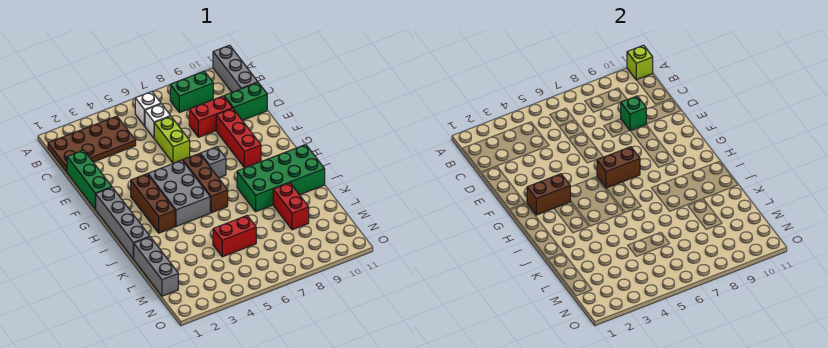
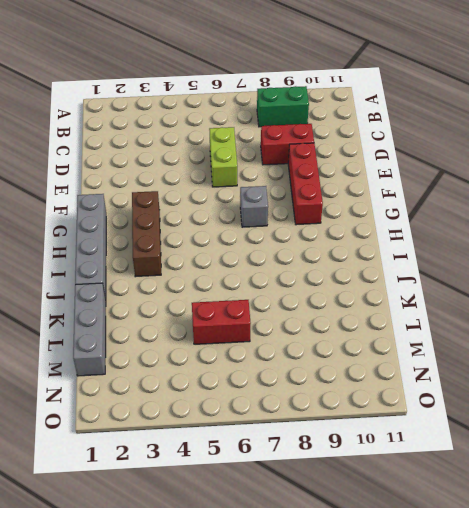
none -> grey brick A11:C11 level 1
none -> brown plate B1:C4 level 1
none -> white brick B6 level 1

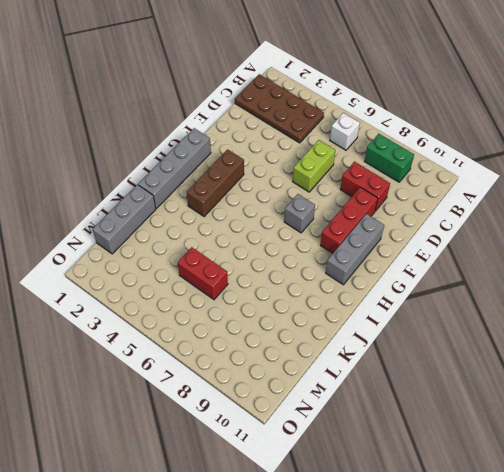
grey brick F10:H10 level 1 -> grey brick A11:C11 level 1
none -> white brick C6 level 1
none -> green brick D1:F1 level 1
none -> green brick D10:D11 level 1

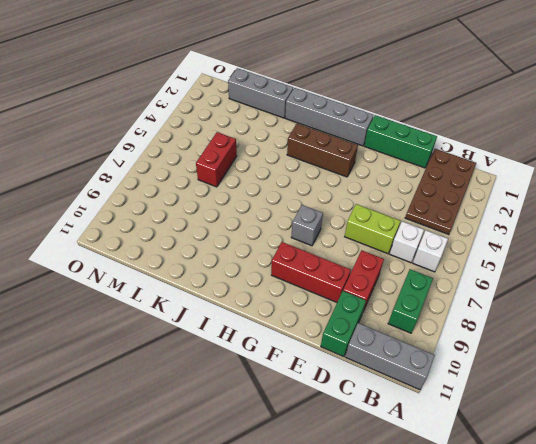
none -> grey brick G4:I5 level 1
none -> brown brick G6:I6 level 1
none -> green brick I8:J11 level 1

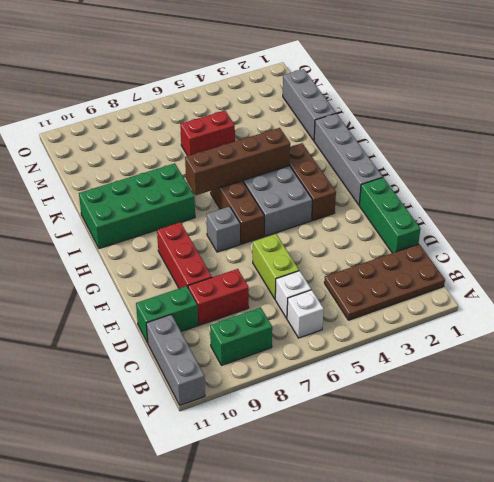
brown brick I4:I7 level 2 -> none
none -> red brick K9:L9 level 1
none -> lime brick A11 level 2
none -> green brick D9 level 2

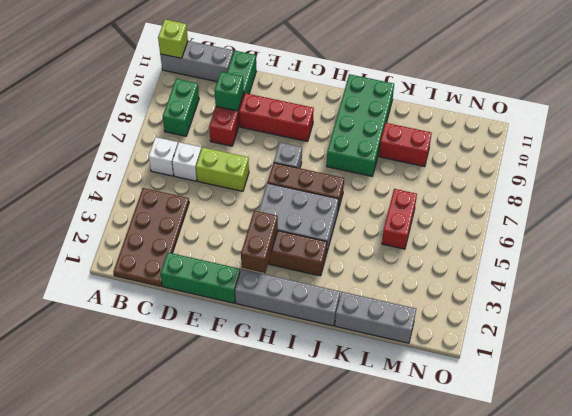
none -> brown brick G6:G7 level 2

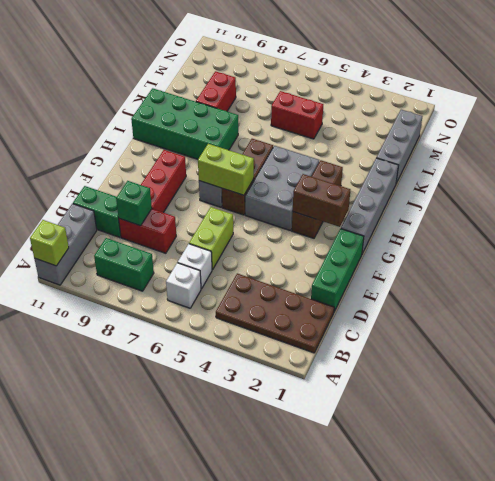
lime brick G6:G7 level 2 -> brown brick G6:G7 level 2

